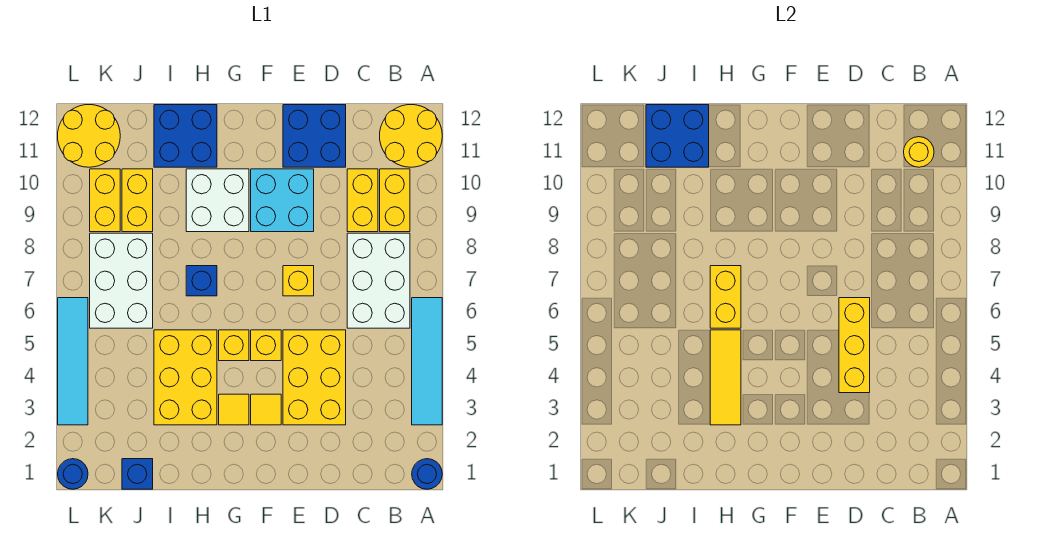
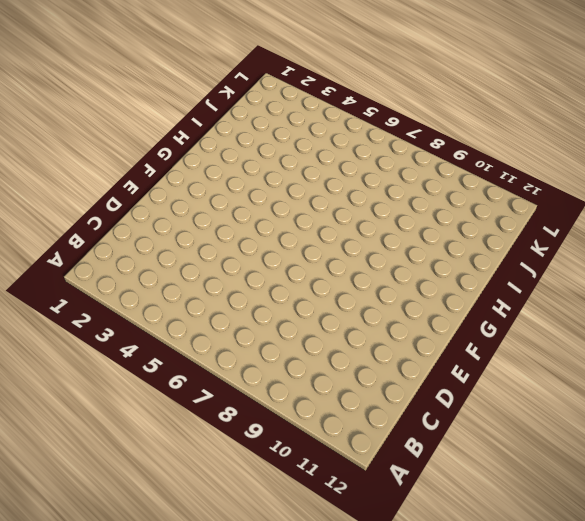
none -> blue round brick A1 level 1
none -> cyan tile A3:A6 level 1
none -> yellow round brick A11:B12 level 1
none -> white brick B6:C8 level 1

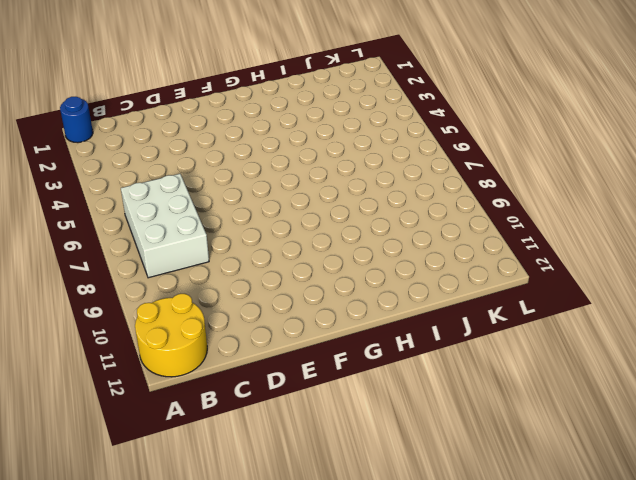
none -> cyan tile A3:A6 level 1
none -> yellow brick B9:B10 level 1
none -> yellow brick C9:C10 level 1
none -> yellow brick D3:E5 level 1

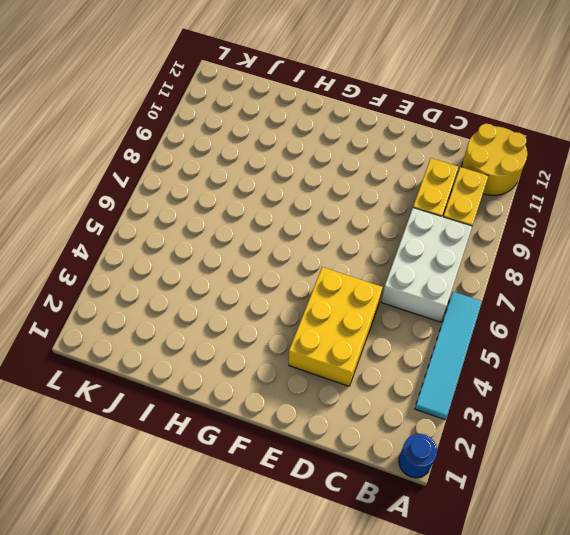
none -> blue brick D11:E12 level 1
none -> yellow brick E7 level 1
none -> cyan brick E9:F10 level 1
none -> yellow tile F3 level 1

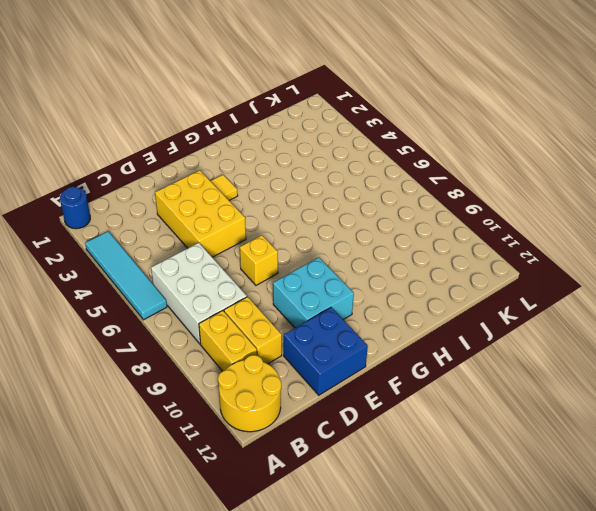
none -> yellow brick F5 level 1
none -> yellow tile G3 level 1
none -> yellow brick G5 level 1
none -> white brick G9:H10 level 1

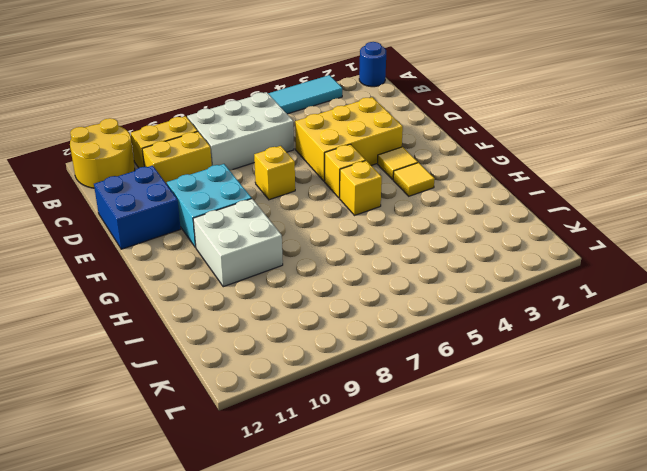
none -> yellow brick H3:I5 level 1
none -> blue brick H7 level 1
none -> blue brick H11:I12 level 1
none -> blue brick J1 level 1

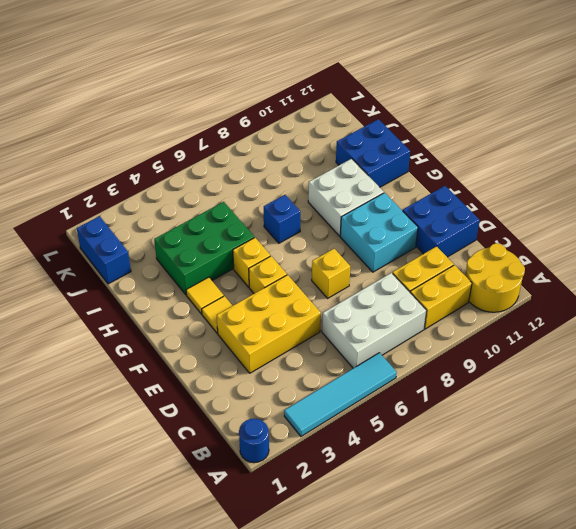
green brick H3:I5 level 1 -> yellow brick H3:I5 level 1
blue brick J1:K1 level 1 -> blue brick J1 level 1
none -> white brick J6:K8 level 1
none -> yellow brick J9:J10 level 1
none -> yellow brick K9:K10 level 1
none -> yellow round brick K11:L12 level 1

